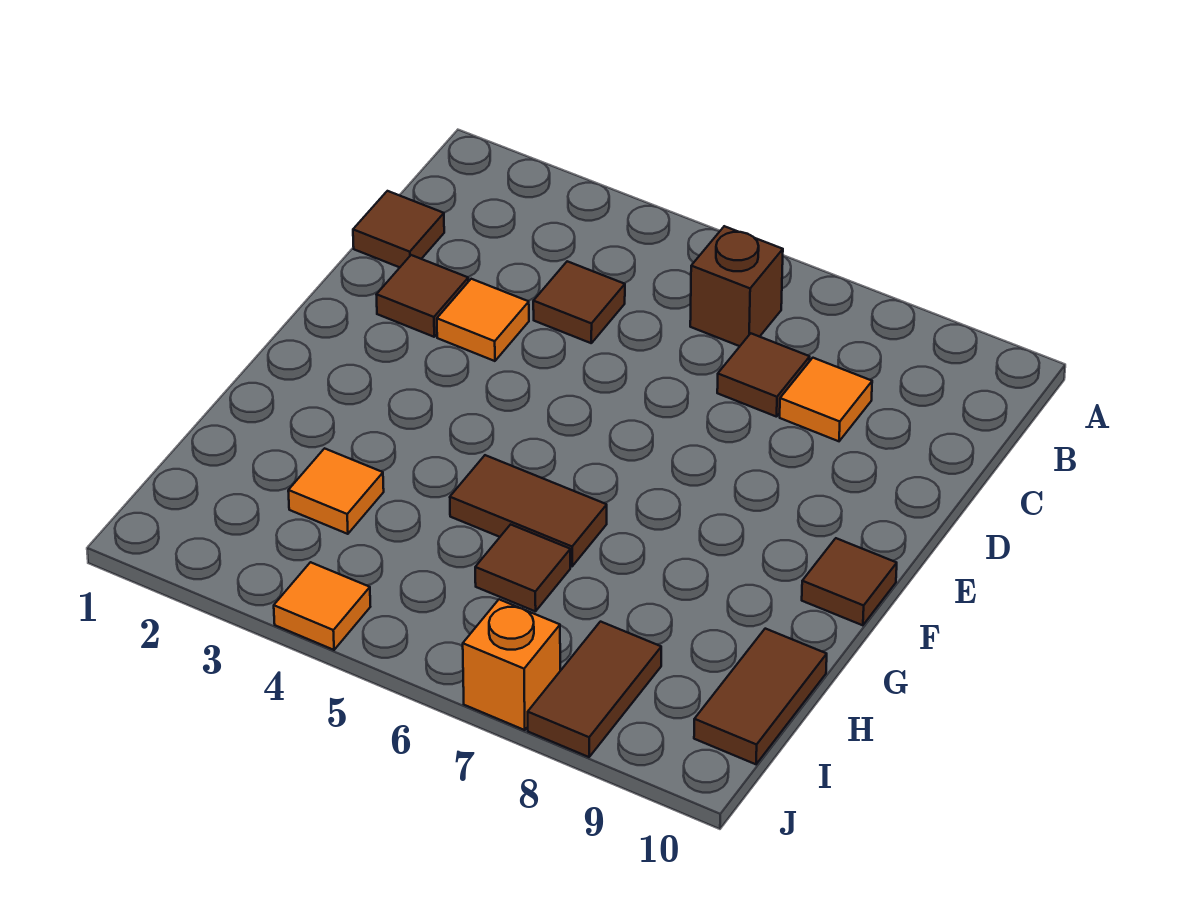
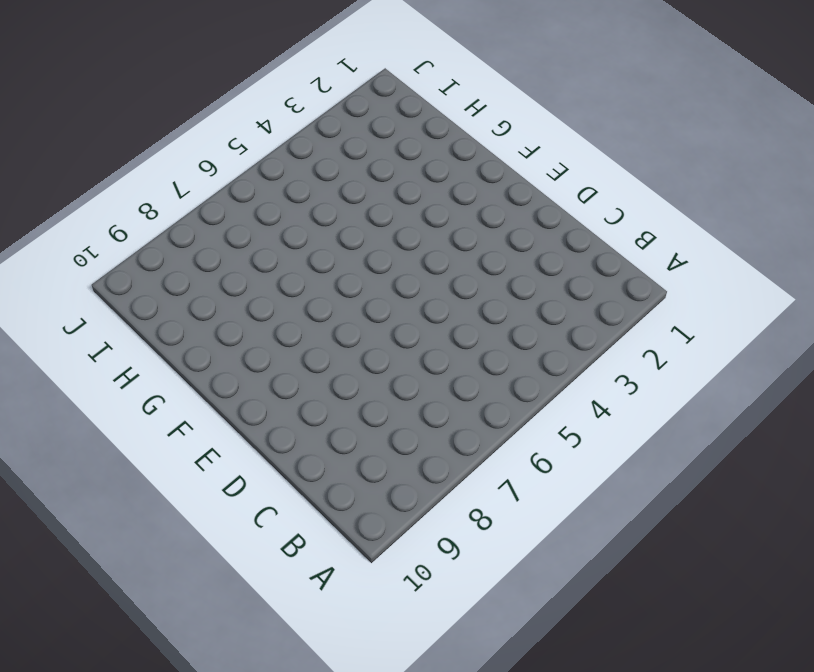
none -> brown brick B6 level 1
none -> brown tile C1 level 1
none -> brown tile C4 level 1

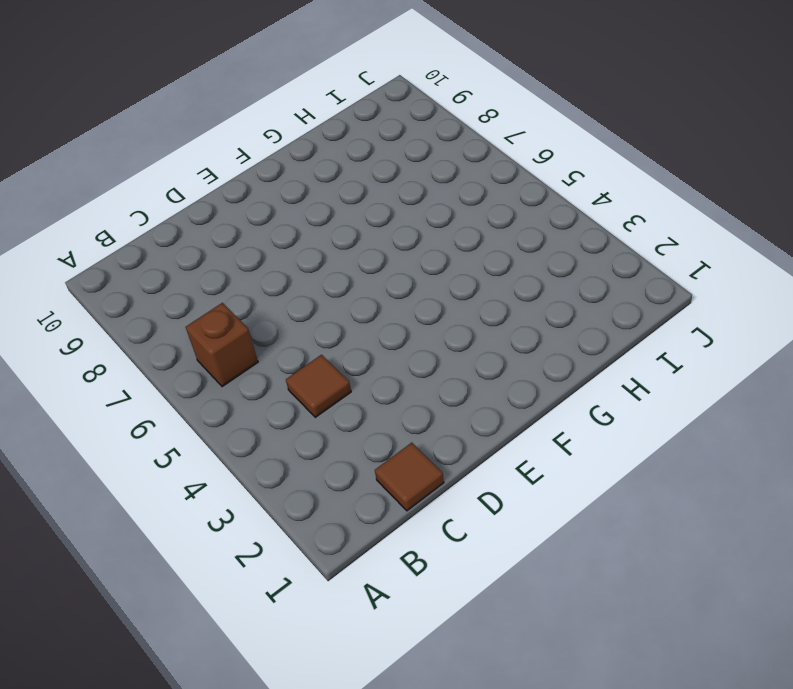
none -> brown tile C7 level 1
none -> orange tile C8 level 1
none -> brown tile D2 level 1

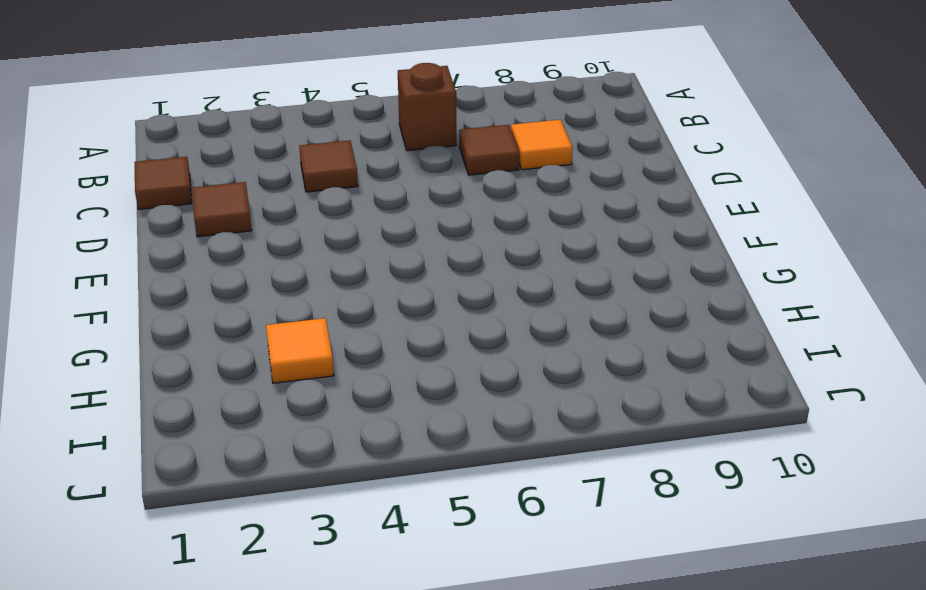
none -> orange tile D3 level 1
none -> brown tile F10 level 1
none -> brown tile G5:G6 level 1

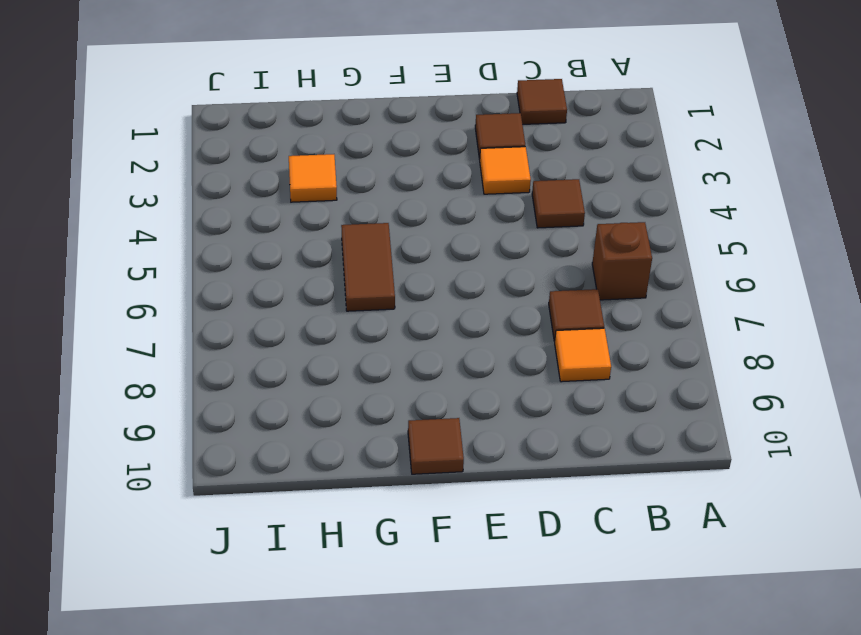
none -> brown tile H6 level 1
none -> brown tile H10:I10 level 1
none -> brown tile I8:J8 level 1

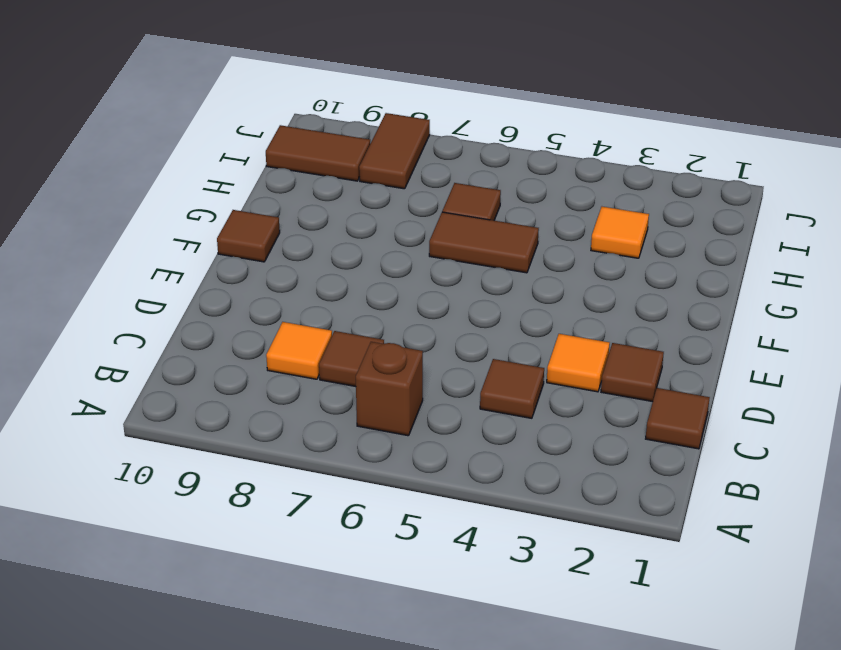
brown tile I9:I10 level 1 -> brown tile H10:I10 level 1
none -> orange tile J4 level 1
none -> orange brick J7 level 1

